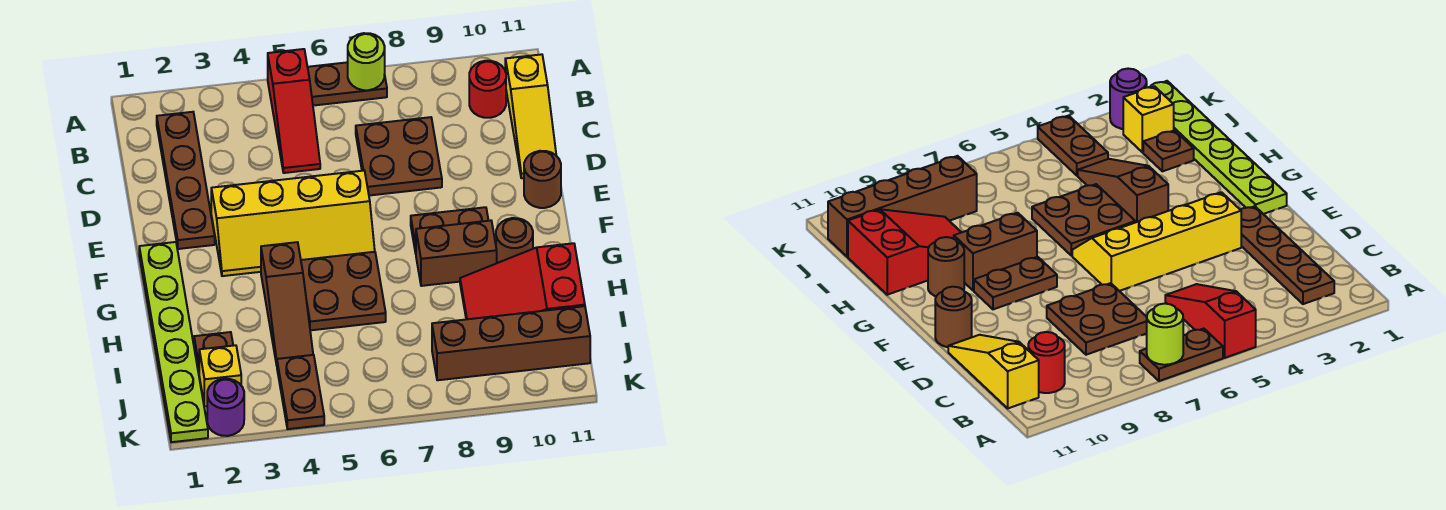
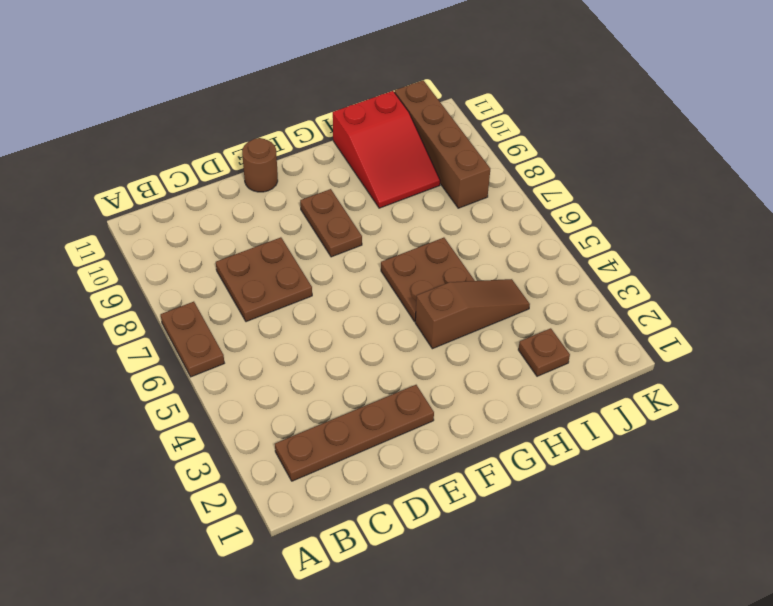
none -> red slope A5:C5 level 1 top A
none -> red round brick B10 level 1
none -> yellow slope B11:D11 level 1 top B

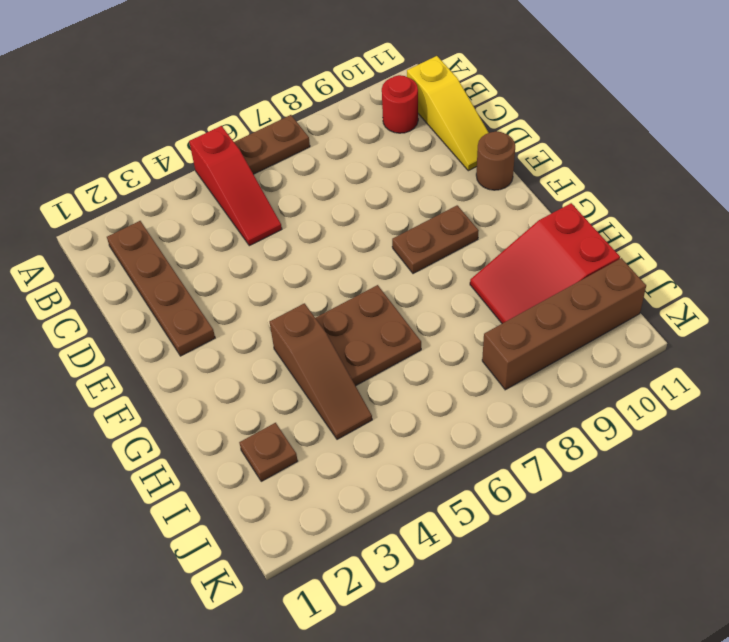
none -> brown plate C7:D8 level 1
none -> yellow slope E3:F6 level 1 top E
none -> lime plate F1:K1 level 1

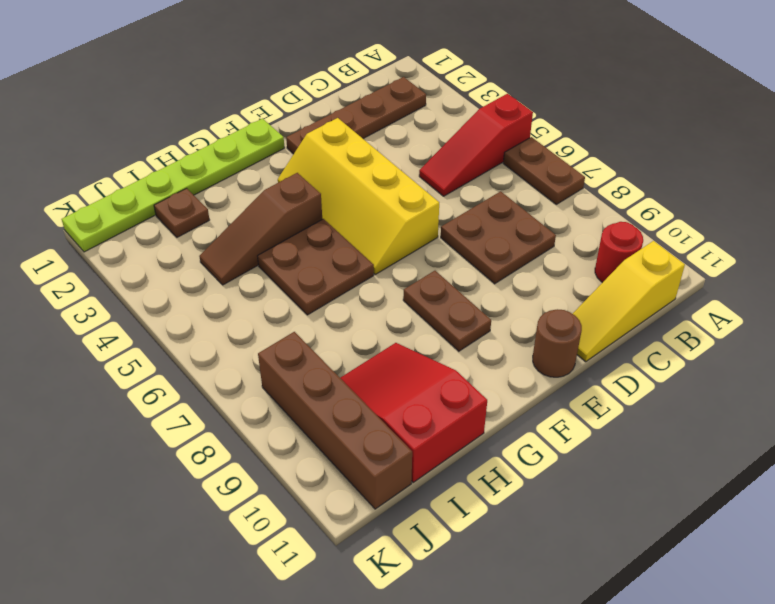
none -> brown brick G8:G9 level 1
none -> brown round brick G10 level 1
none -> yellow brick J2 level 1

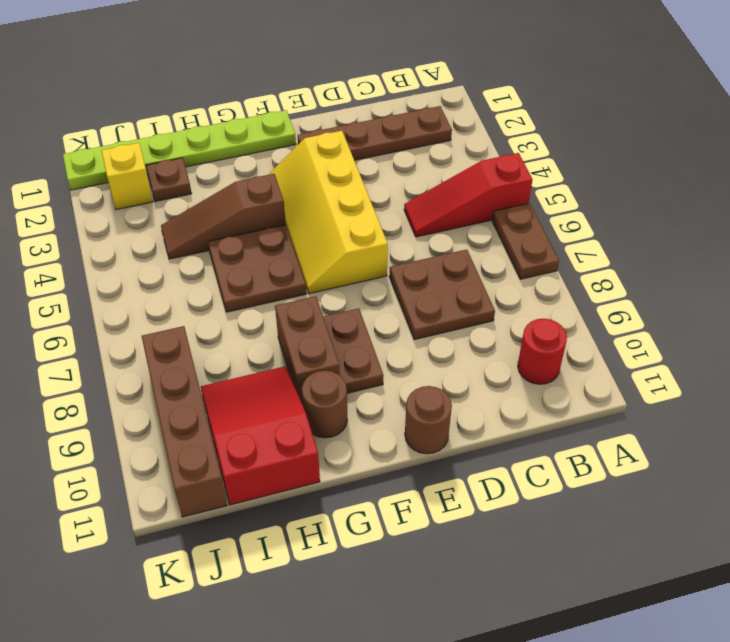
none -> yellow slope B11:D11 level 1 top B
none -> brown plate J4:K4 level 1
none -> purple round brick K2 level 1

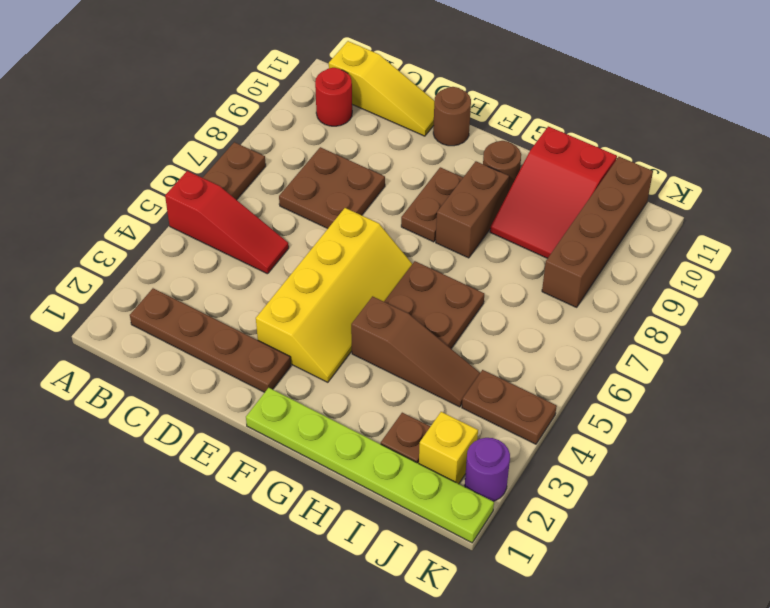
none -> lime round brick A7 level 2

